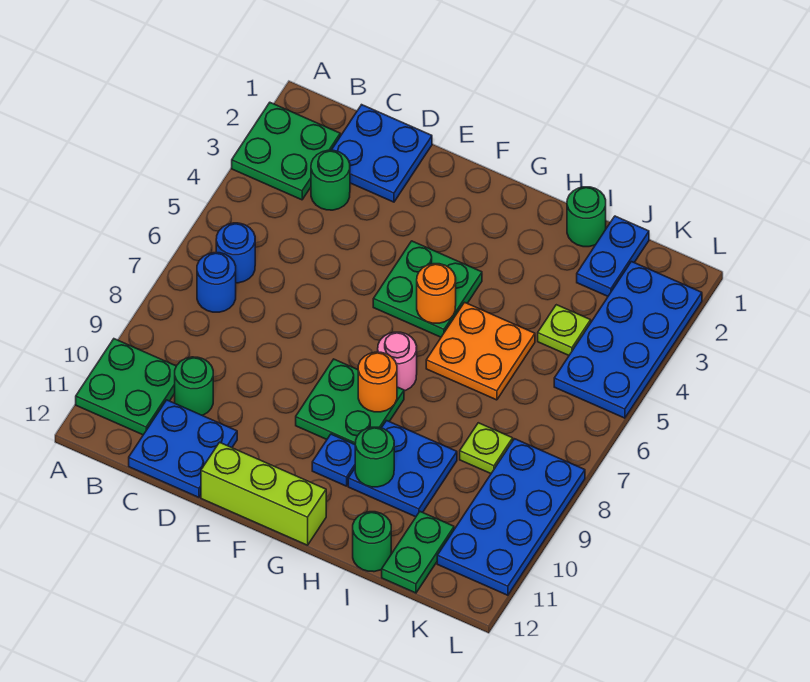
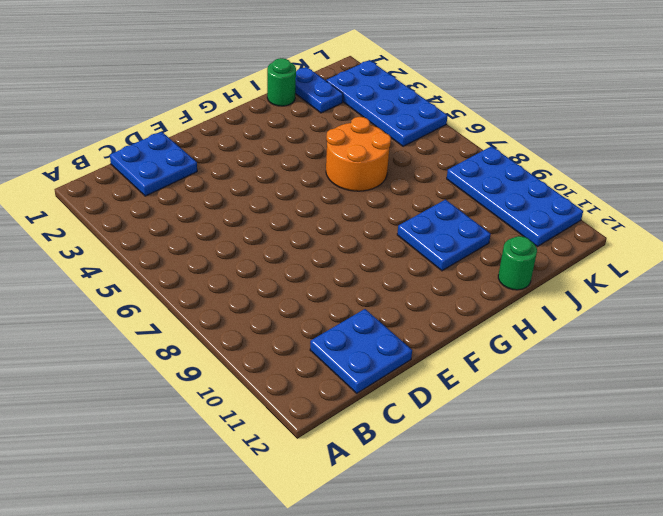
orange round brick H5:I6 level 1 -> orange plate H5:I6 level 1
none -> green plate A2:B3 level 1
none -> green plate A10:B11 level 1
none -> blue round brick B6 level 1

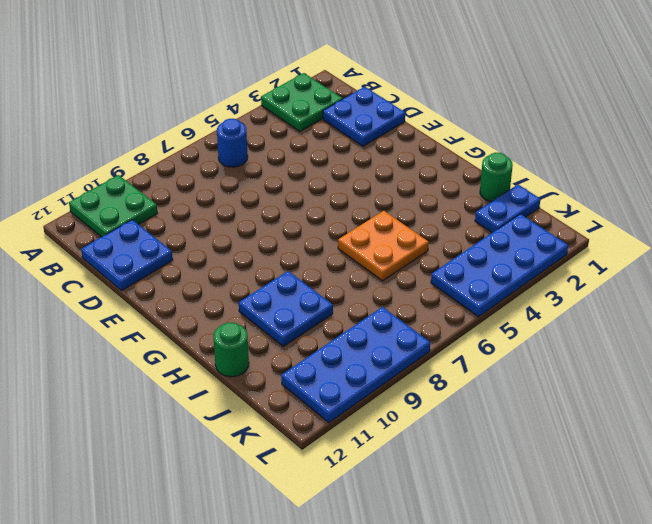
none -> blue round brick B7 level 1
none -> green round brick C3 level 1
none -> green round brick C10 level 1

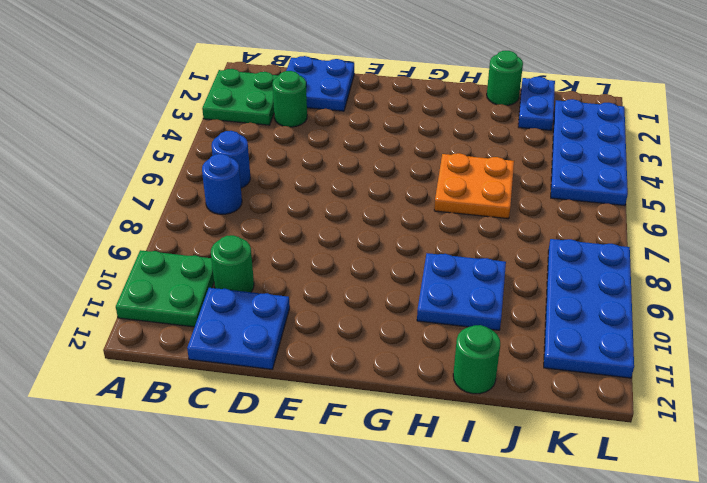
none -> lime brick E12:G12 level 1
none -> green plate F4:G5 level 1
none -> green plate F8:G9 level 1

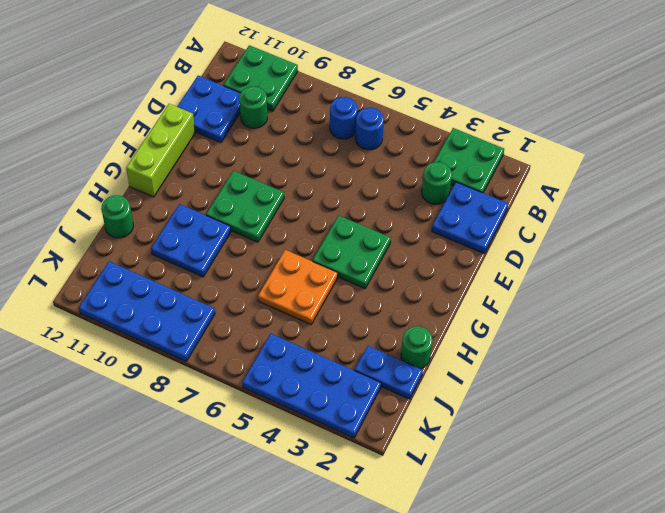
none -> pink round brick G7 level 1
none -> blue plate G10 level 1
none -> lime plate J4 level 1

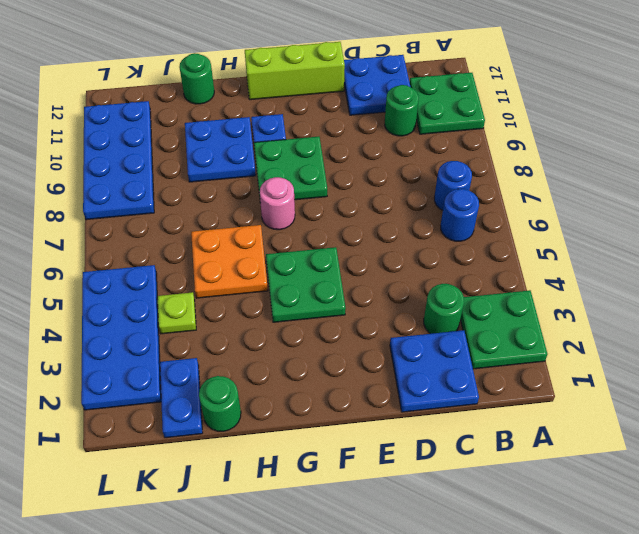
none -> lime plate J8 level 1
none -> green plate J11:J12 level 1
none -> orange round brick G5 level 2

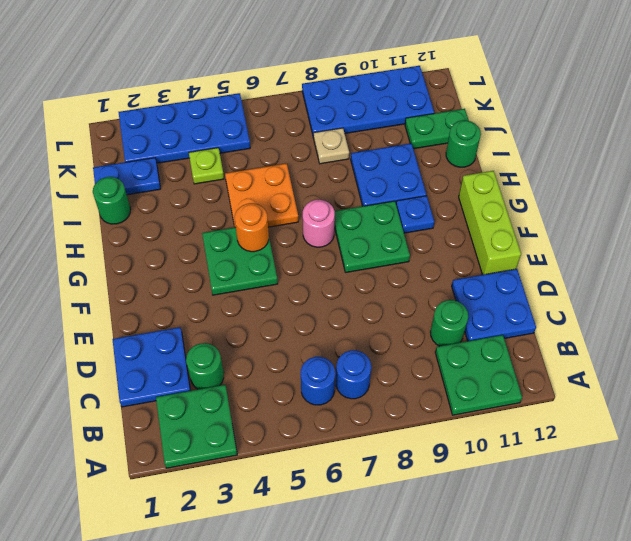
tan plate J8 level 1 -> lime plate J8 level 1
none -> orange round brick G8 level 2
none -> green round brick H10 level 2

